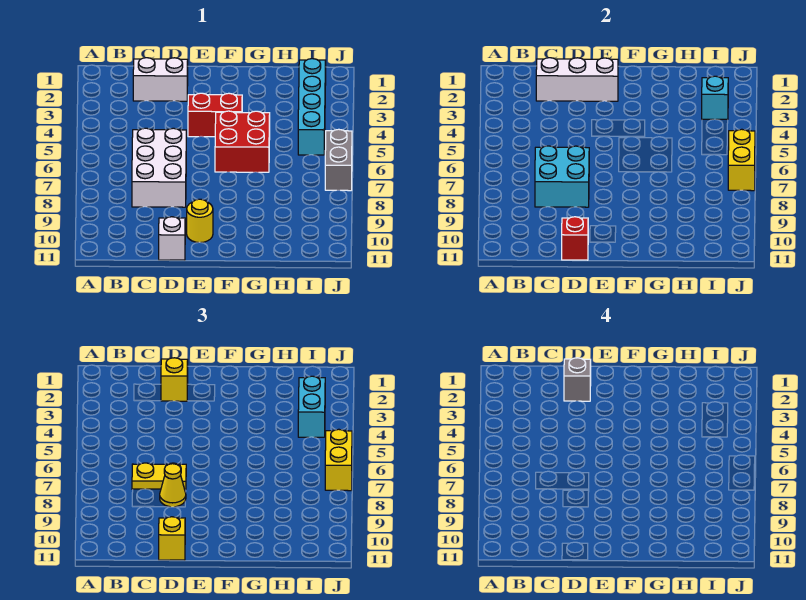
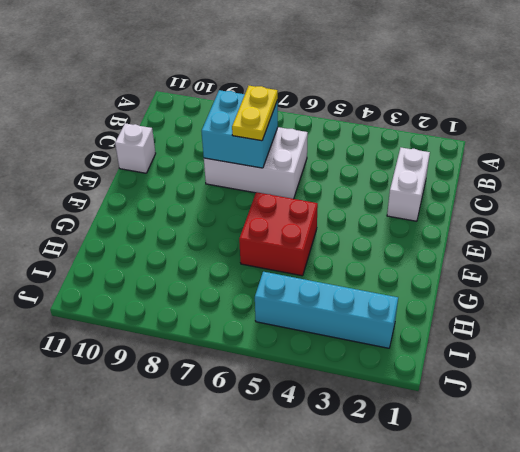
none -> red brick E4:F4 level 1
none -> yellow round brick E10 level 1
none -> grey brick J6:J7 level 1

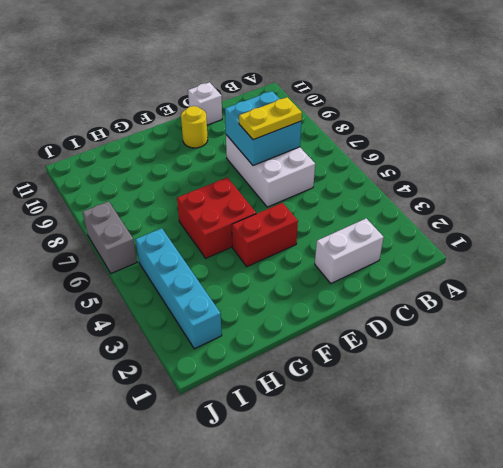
none -> white brick C2:E2 level 2
none -> red brick D11 level 2
none -> cyan brick I3 level 2

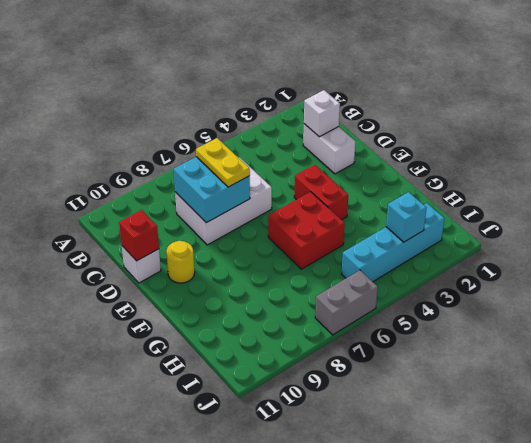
white brick C2 level 2 -> white brick C2:E2 level 2
none -> yellow brick J6:J7 level 2
none -> yellow brick D2 level 3
none -> yellow cone D8 level 3

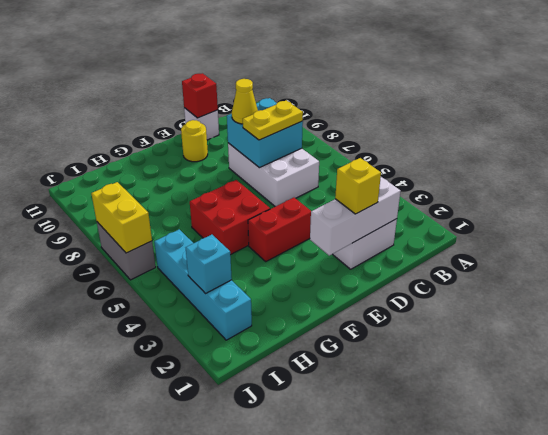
none -> yellow brick D11 level 3
none -> cyan brick I3:I4 level 3
none -> yellow brick J6:J7 level 3

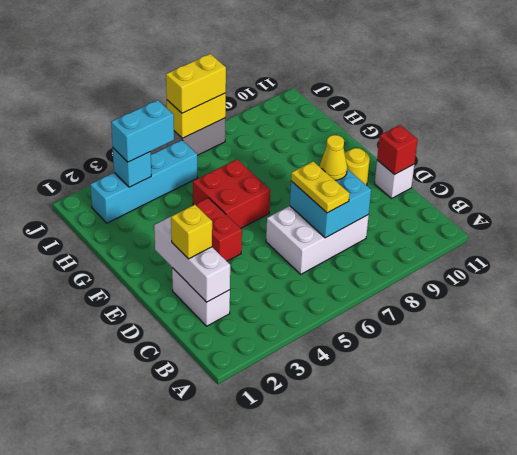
none -> yellow brick D11 level 3
none -> grey brick D2 level 4

